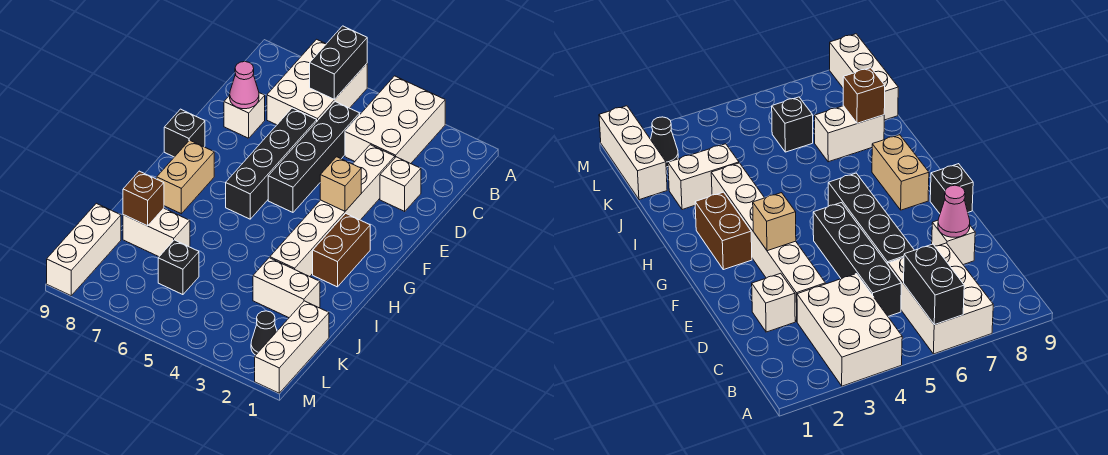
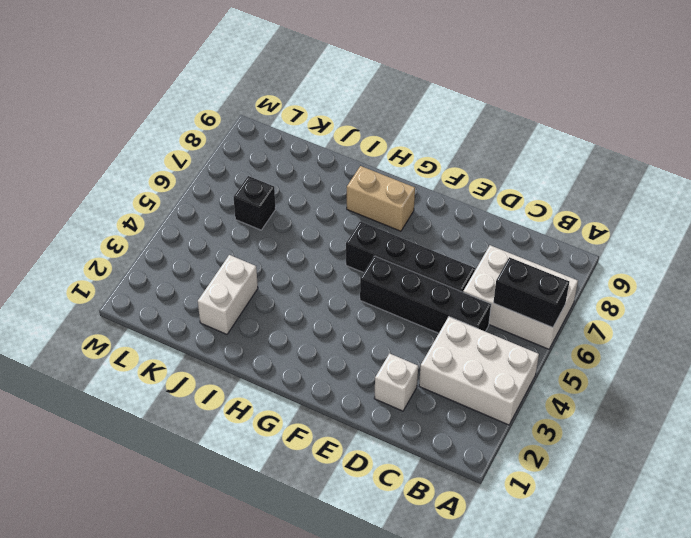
none -> white brick D3:I3 level 1
none -> white brick D8 level 1
none -> black brick F9 level 1

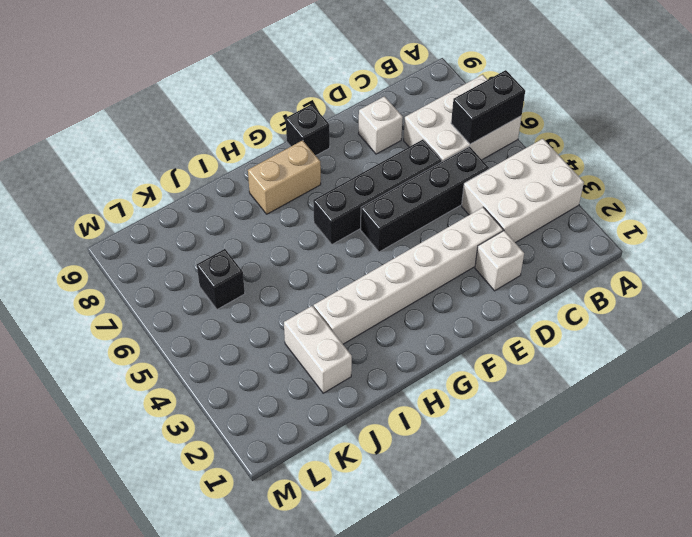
none -> brown brick G2:H2 level 1
none -> white brick J7:J8 level 1
none -> white brick K1:M1 level 1

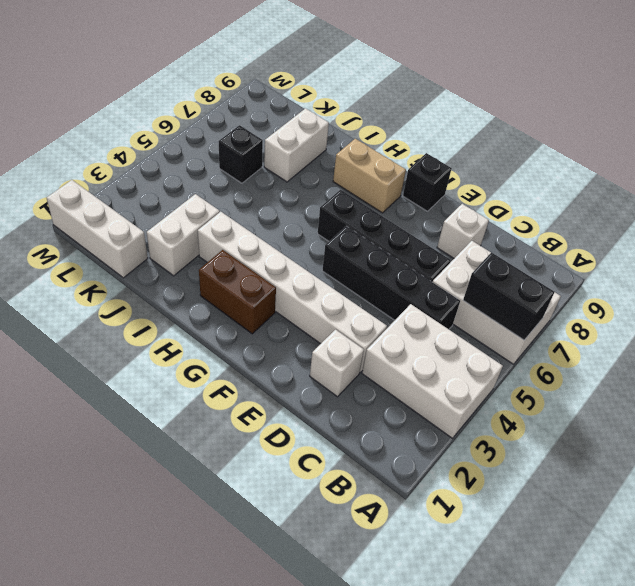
none -> white brick K9:M9 level 1
none -> black cone L2 level 1
none -> pink cone D8 level 2

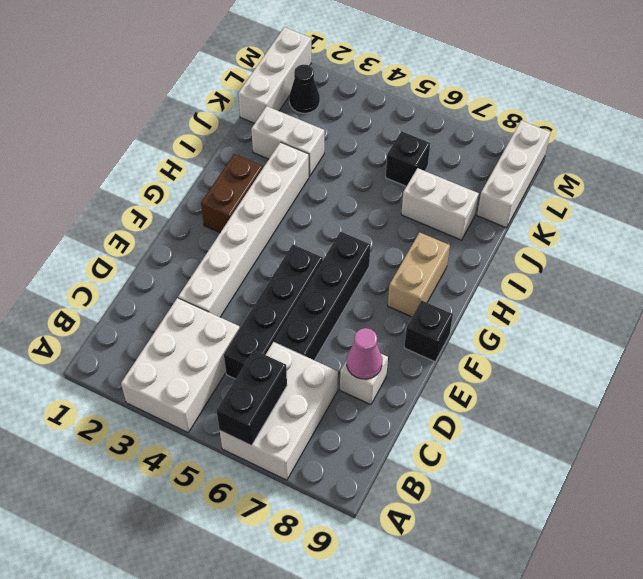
none -> white brick D2 level 1
none -> tan brick F3 level 2
none -> brown brick J8 level 2

